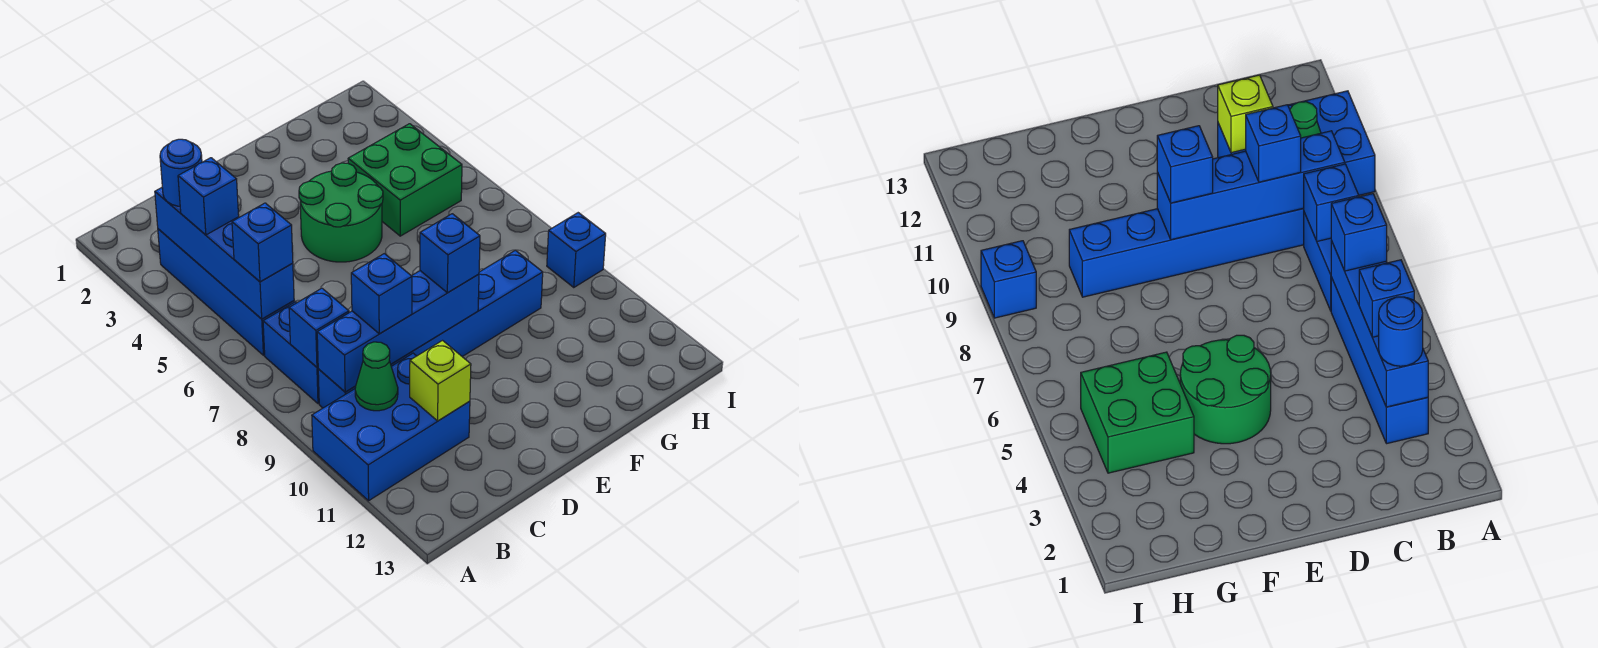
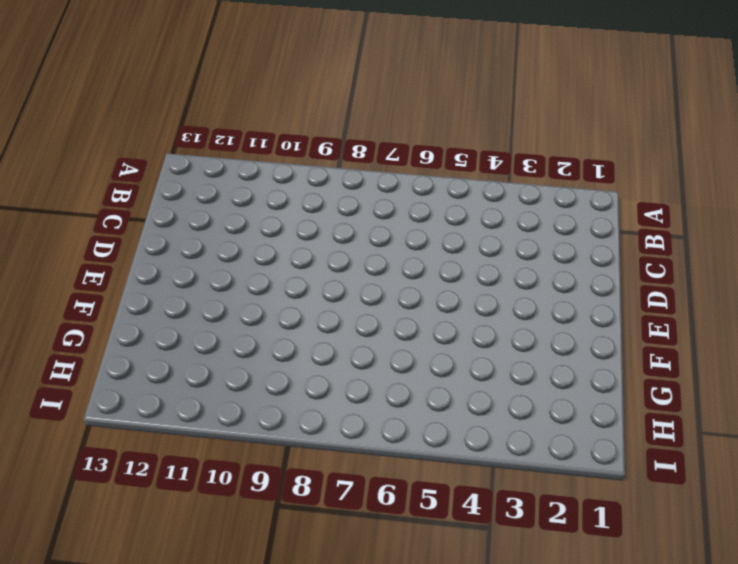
none -> blue brick A10:C11 level 1
none -> blue brick B3:B6 level 1
none -> blue brick B7:B8 level 1

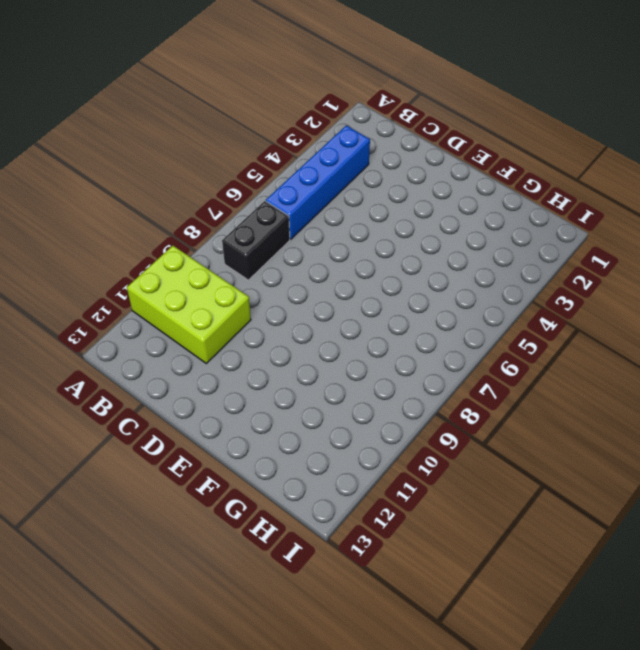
lime brick A10:C11 level 1 -> blue brick A10:C11 level 1
black brick B7:B8 level 1 -> blue brick B7:B8 level 1
none -> blue brick B9:G9 level 1
none -> green round brick E4:F5 level 1
none -> green brick G4:H5 level 1

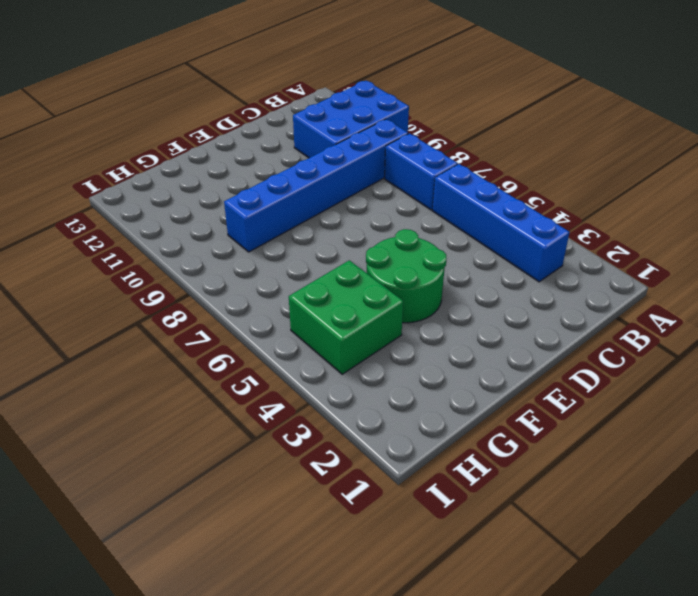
none -> blue brick I9 level 1
none -> blue brick B3:B6 level 2
none -> blue brick B8 level 2

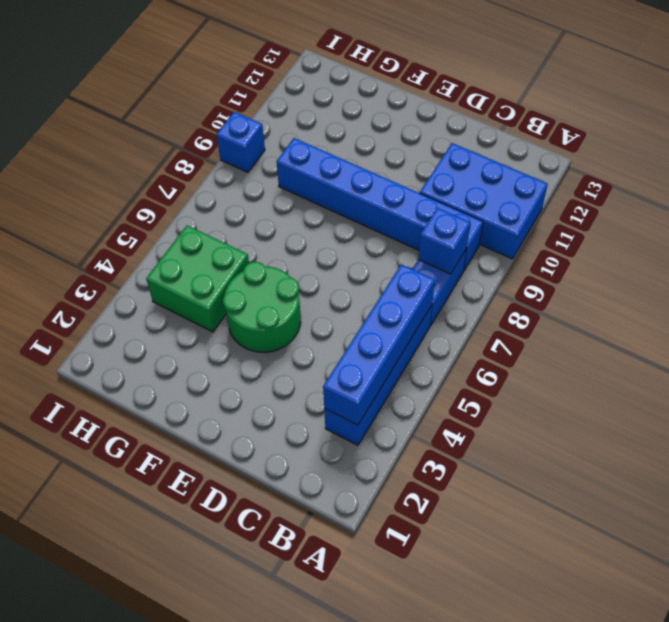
none -> blue brick B9:E9 level 2
none -> green cone B10 level 2
none -> lime brick C11 level 2

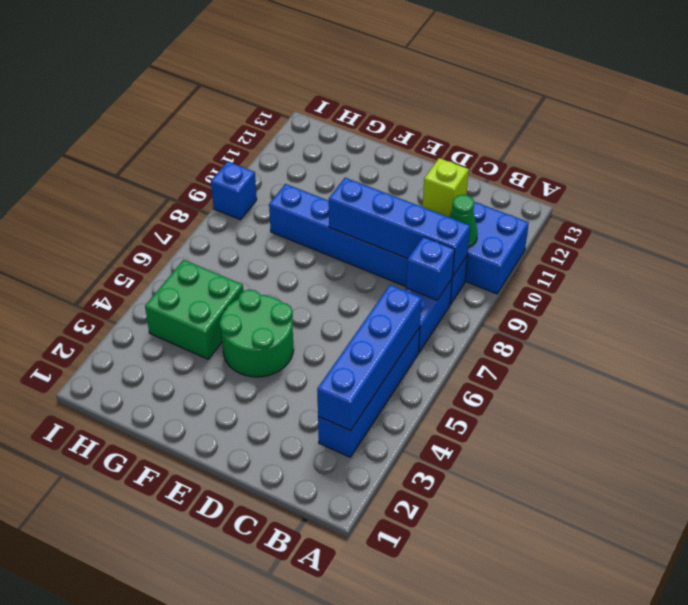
none -> blue round brick B3 level 3
none -> blue brick B4 level 3
none -> blue brick B6 level 3

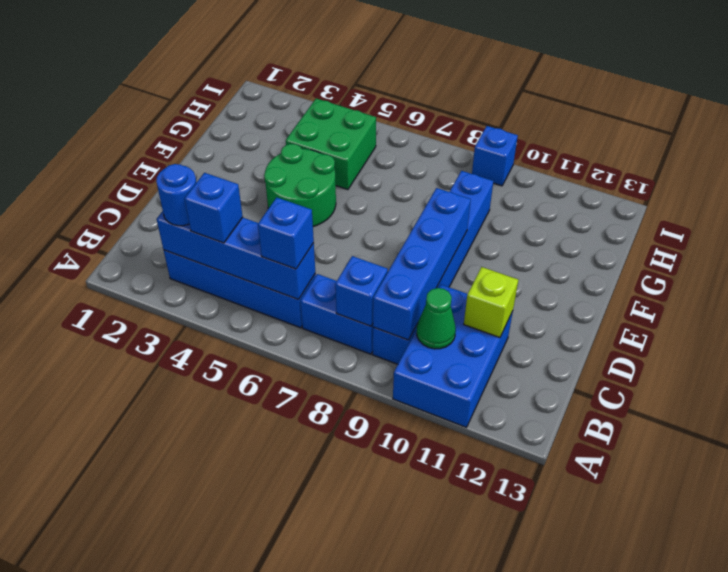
none -> blue brick C9 level 3
none -> blue brick E9 level 3

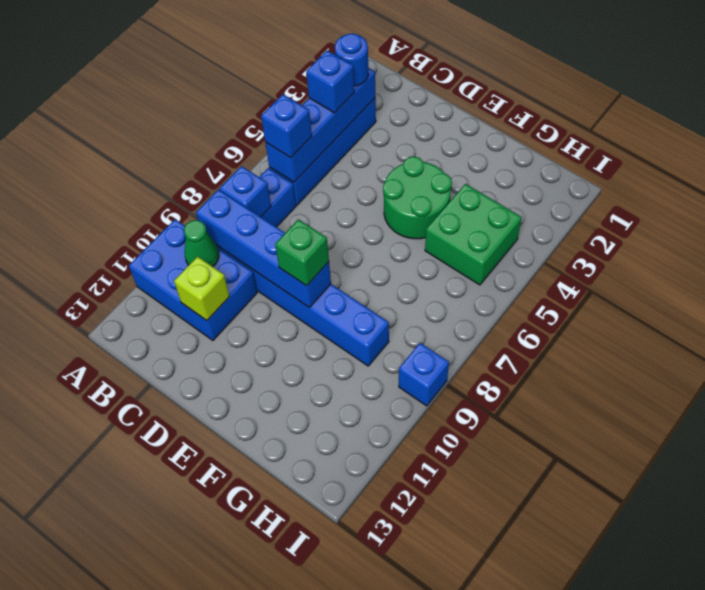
green brick E9 level 3 -> blue brick E9 level 3
none -> blue brick C9 level 3

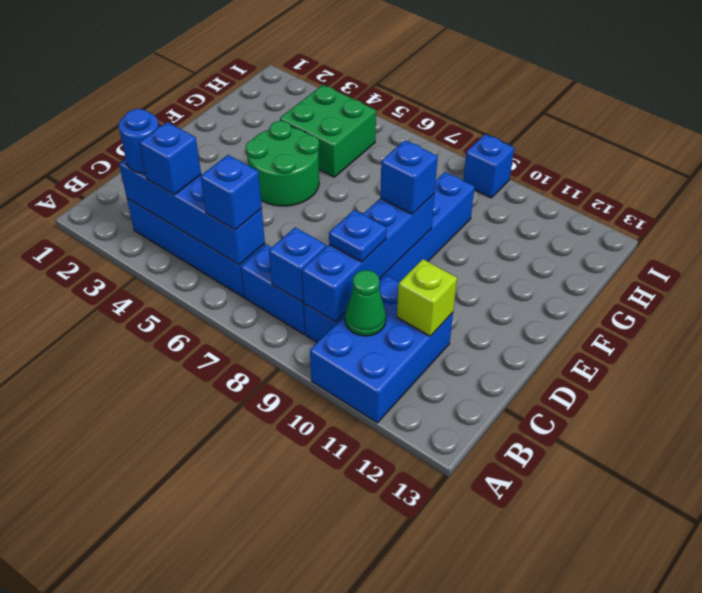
blue plate C9 level 3 -> blue brick C9 level 3

